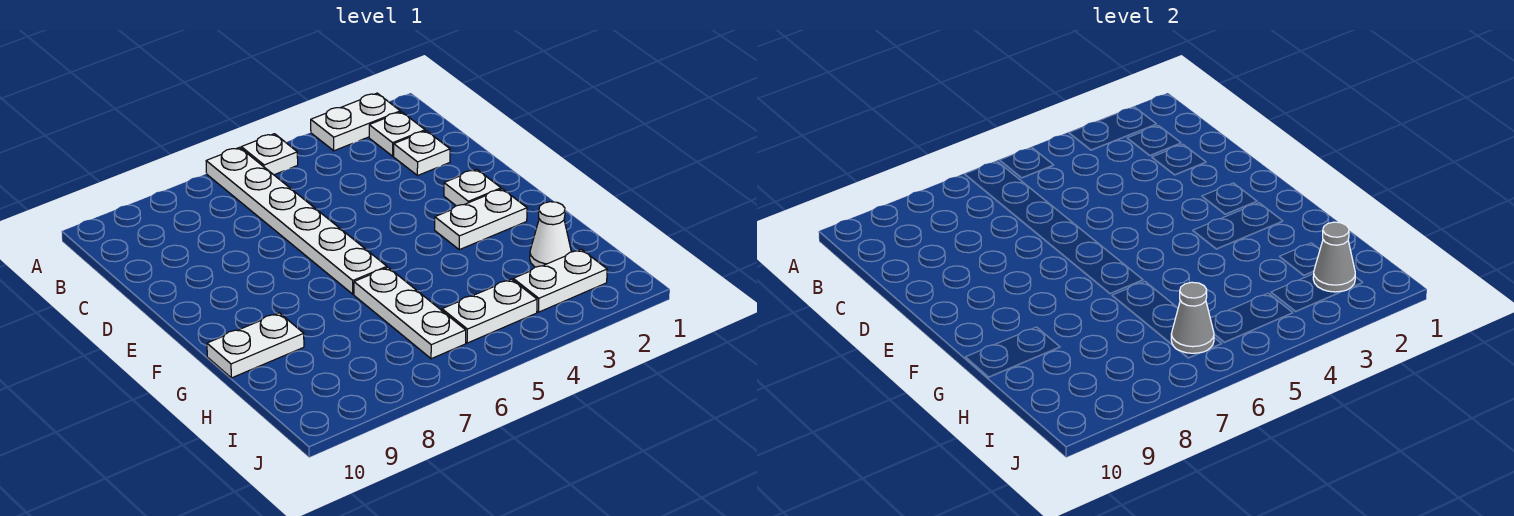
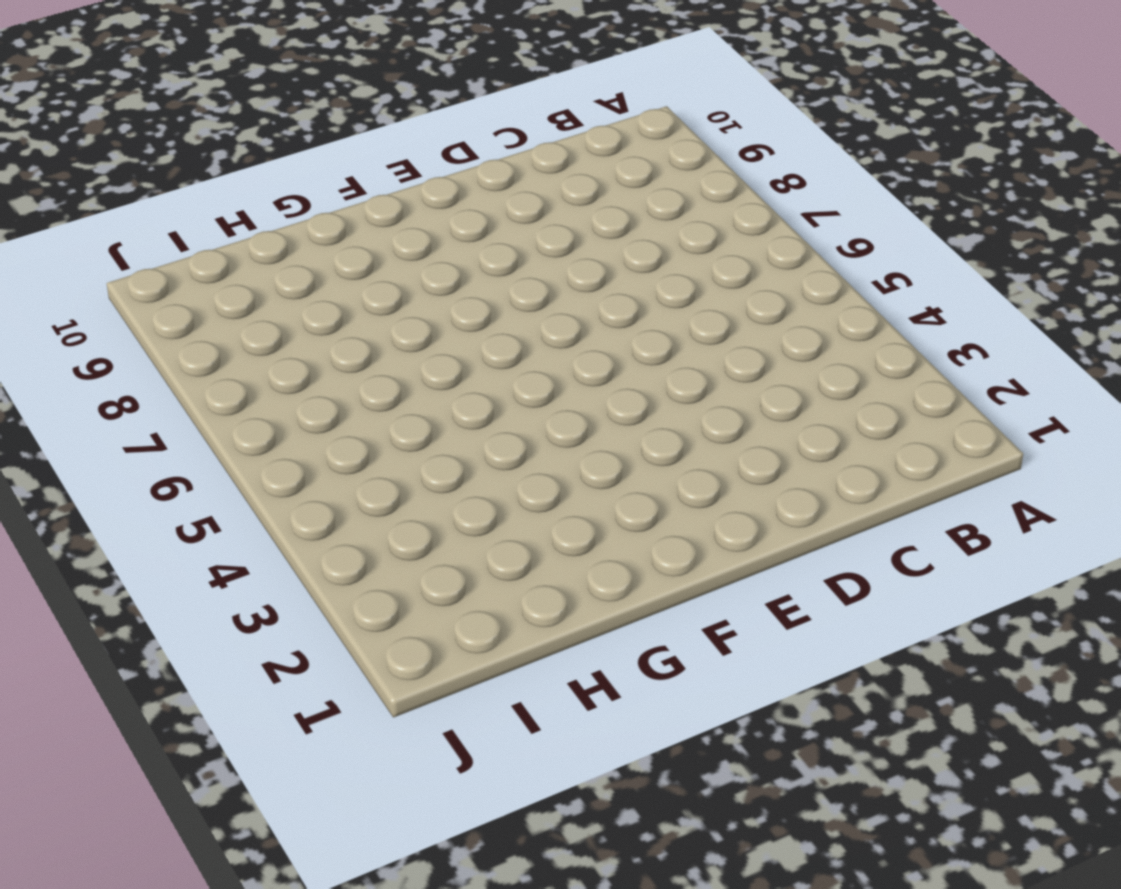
none -> white plate A2:A3 level 1
none -> white plate A5 level 1
none -> white plate A6:F6 level 1

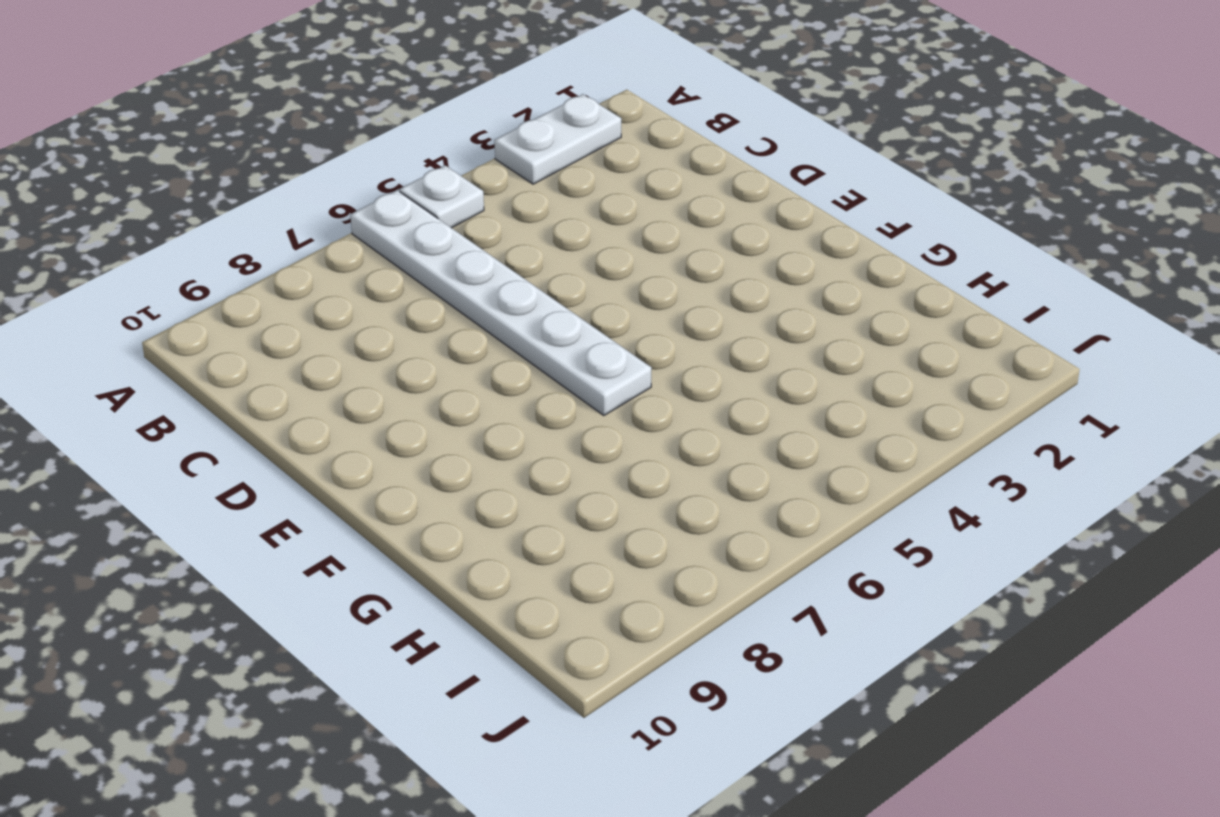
none -> white plate B2 level 1
none -> white plate C2 level 1
none -> white plate E2 level 1

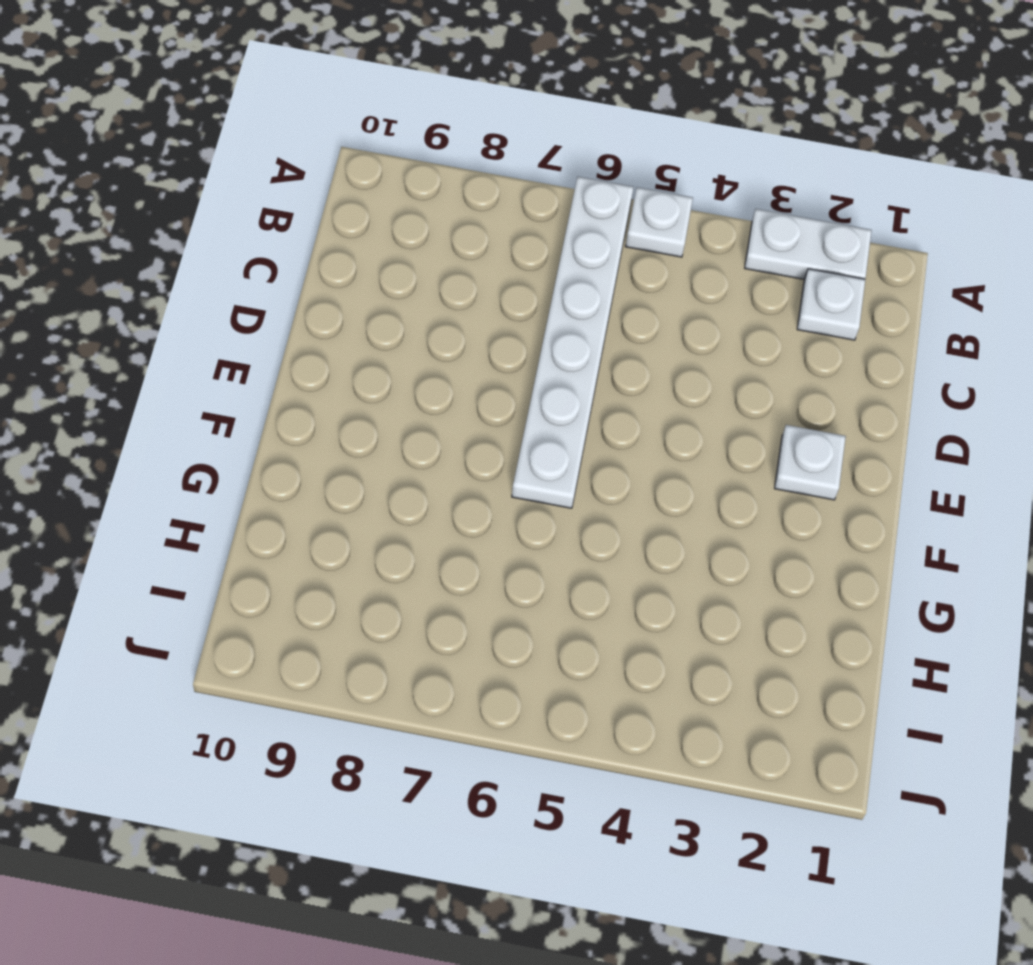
none -> white plate C2 level 1
none -> white plate F2:F3 level 1
none -> white plate G6:I6 level 1

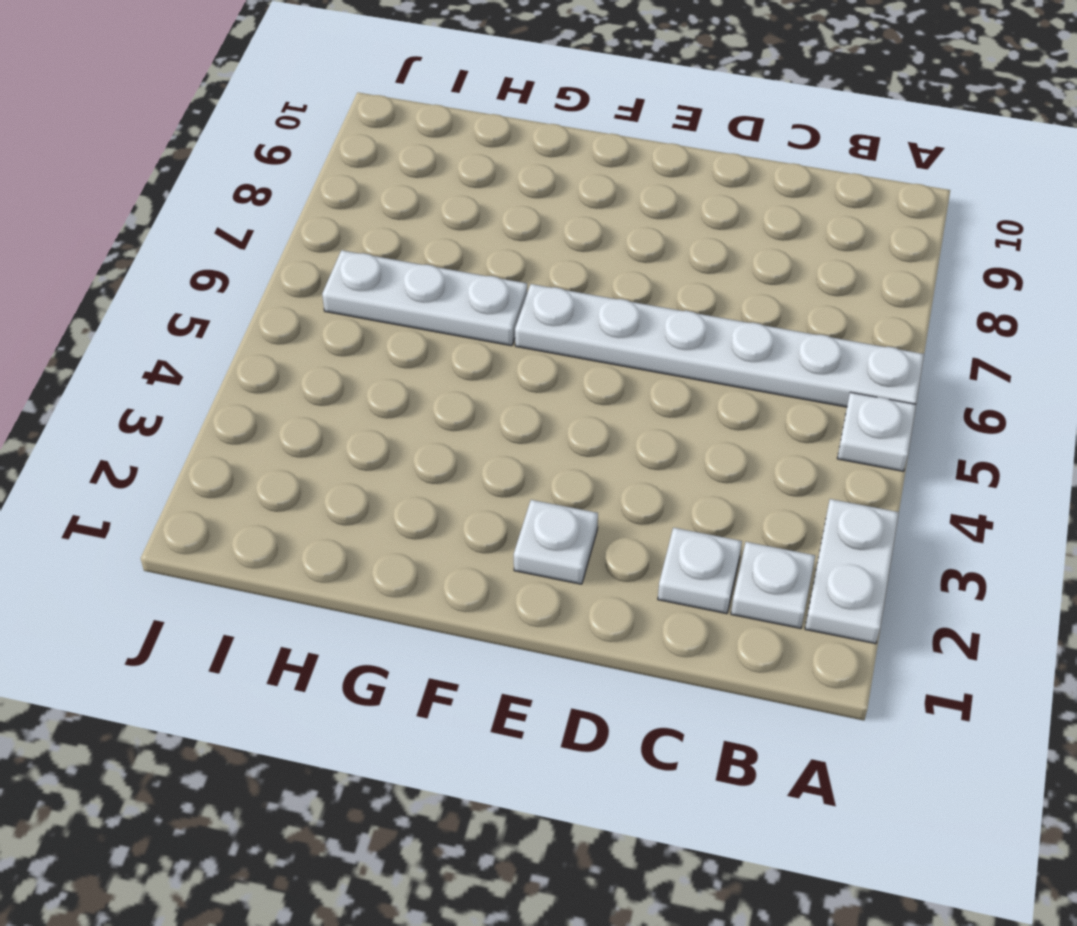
none -> white plate F2:F3 level 1
none -> white plate G9:G10 level 1
none -> white cone H2 level 1

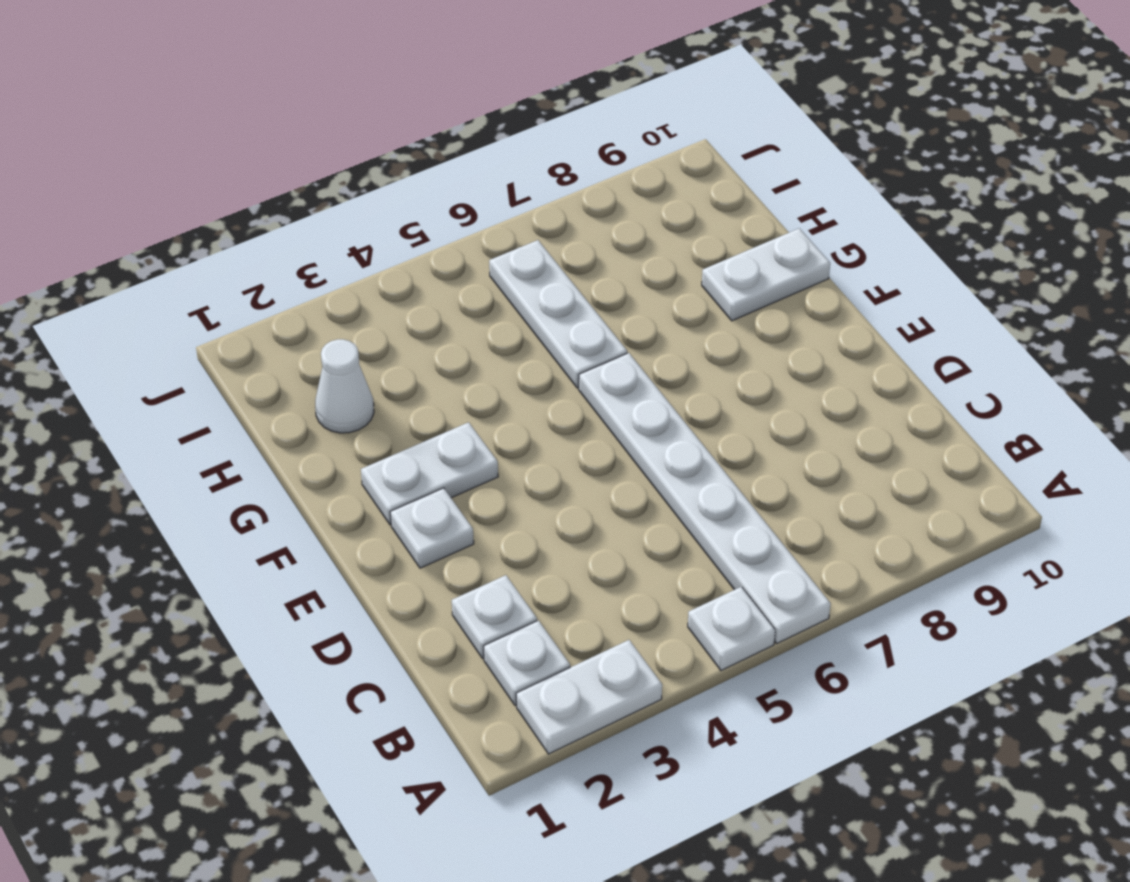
none -> white plate I2:I3 level 1
none -> white plate I4:I5 level 1
none -> grey cone I2 level 2

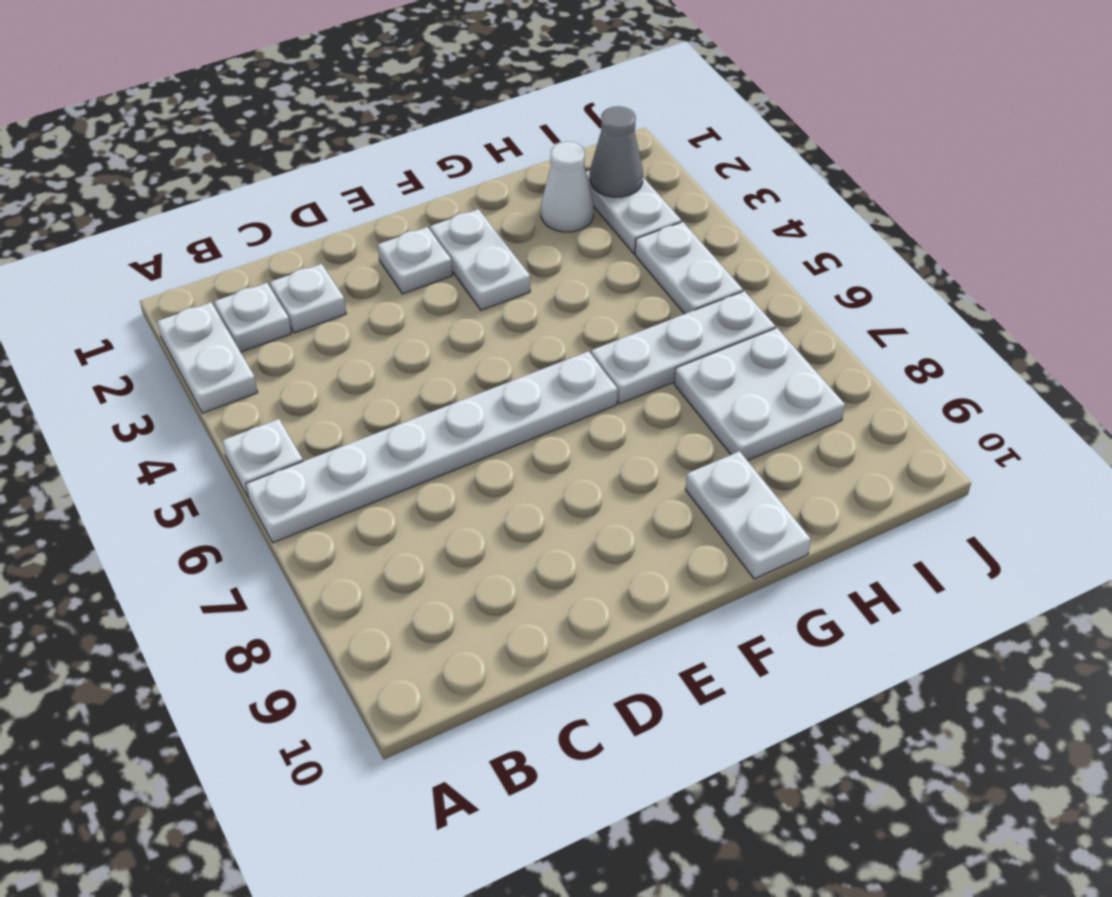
white plate H7:I8 level 1 -> none
none -> grey cone I6 level 2

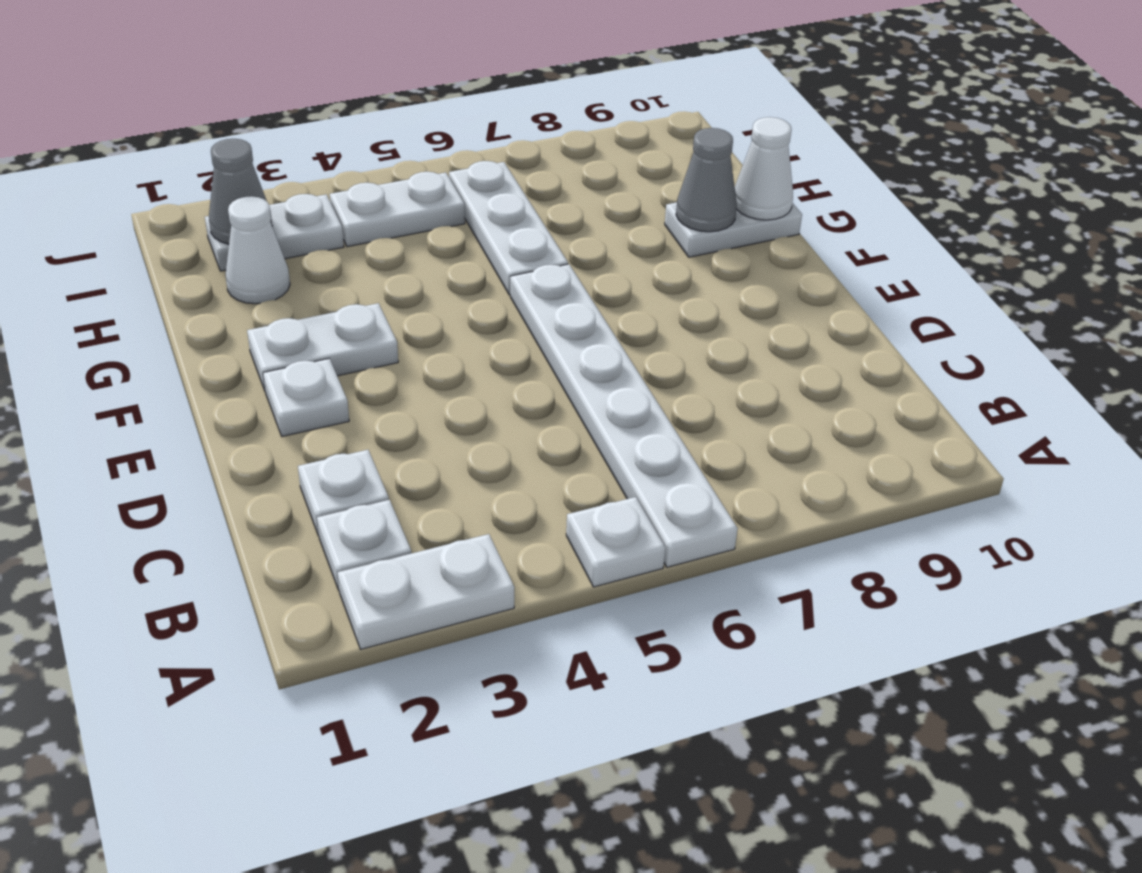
grey cone G9 level 2 -> grey cone I6 level 2
white cone G10 level 2 -> none

